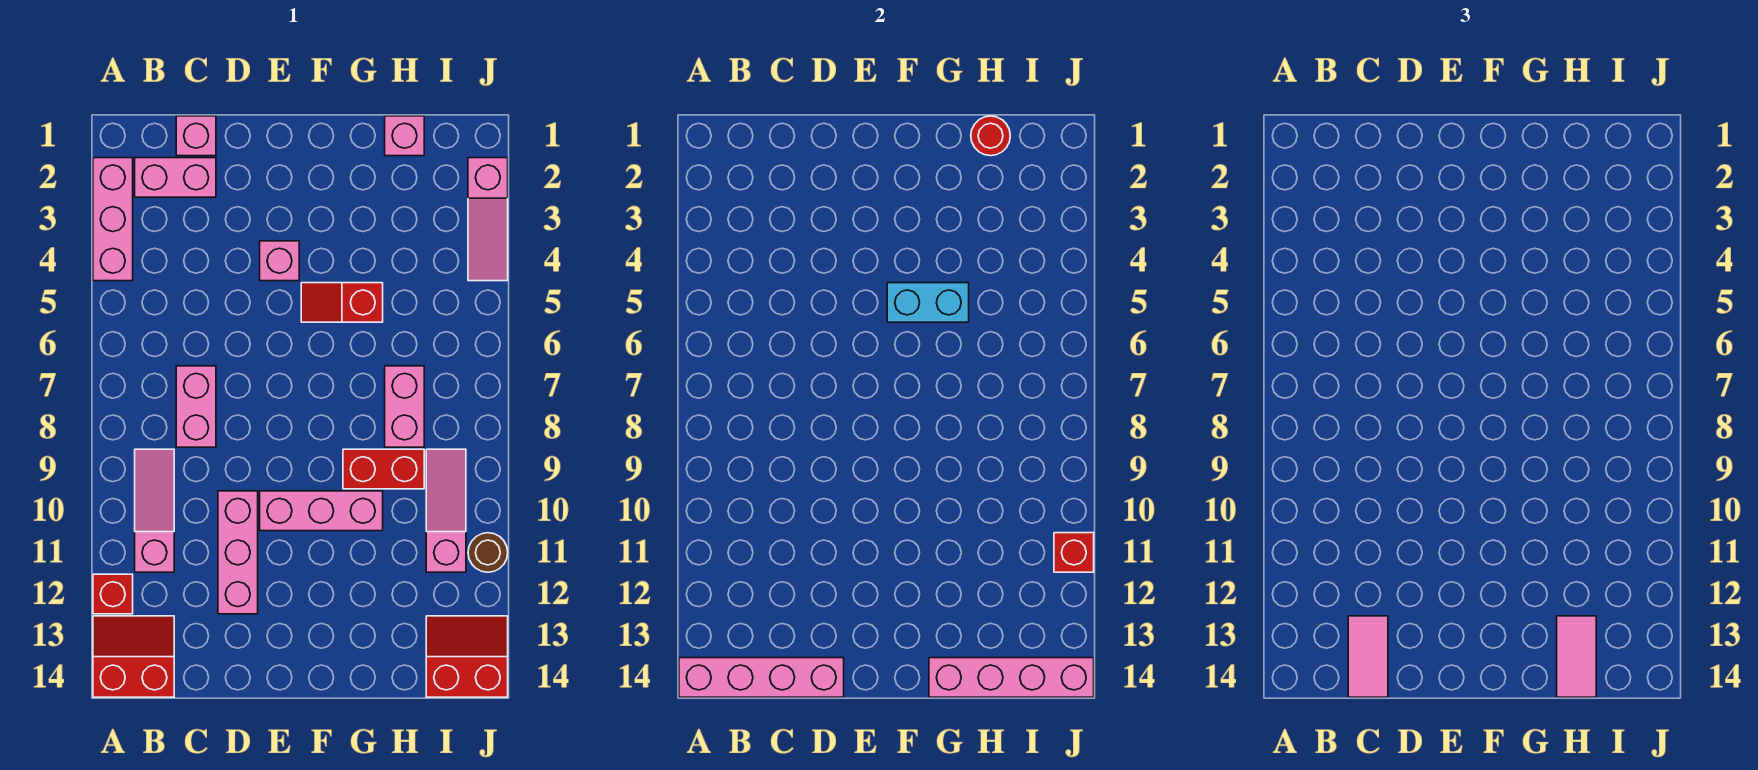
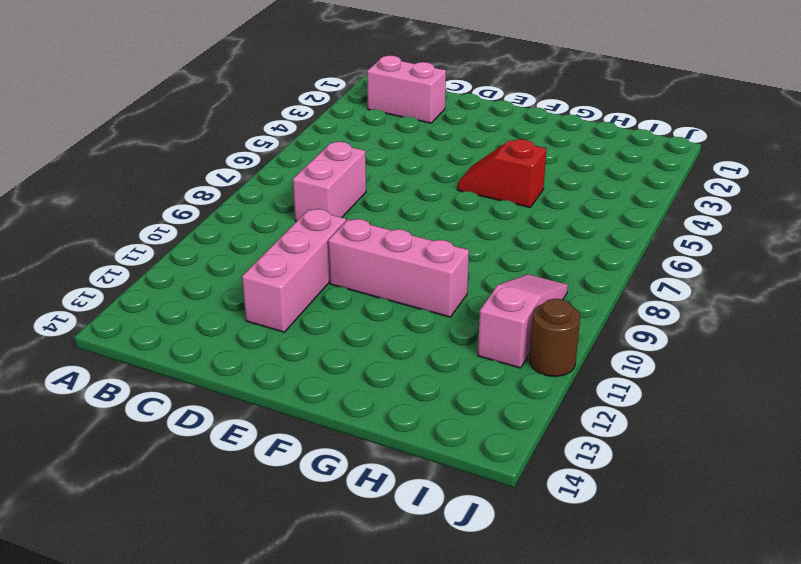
none -> pink brick A2:A4 level 1
none -> red brick A12 level 1
none -> red slope A13:B14 level 1 top 14

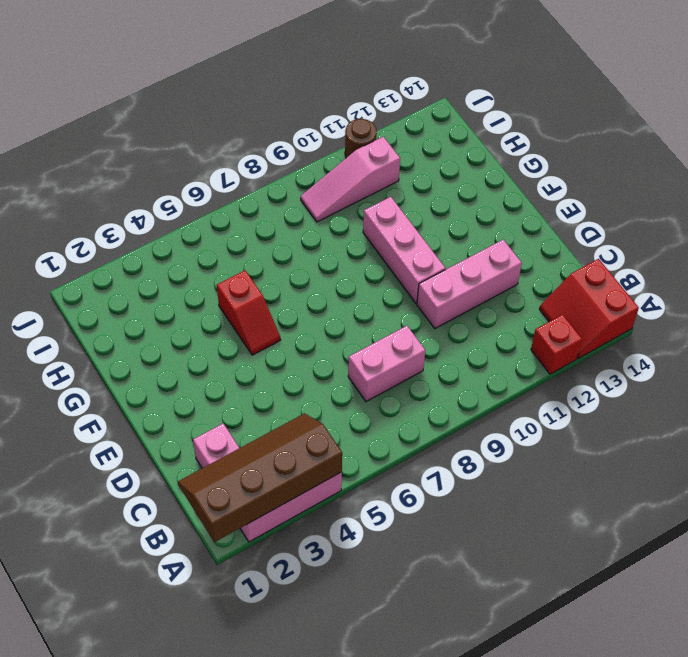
brown slope A1:B4 level 2 top A -> none
none -> pink slope B9:B11 level 1 top 11
none -> pink brick C1 level 1
none -> pink brick E4 level 1

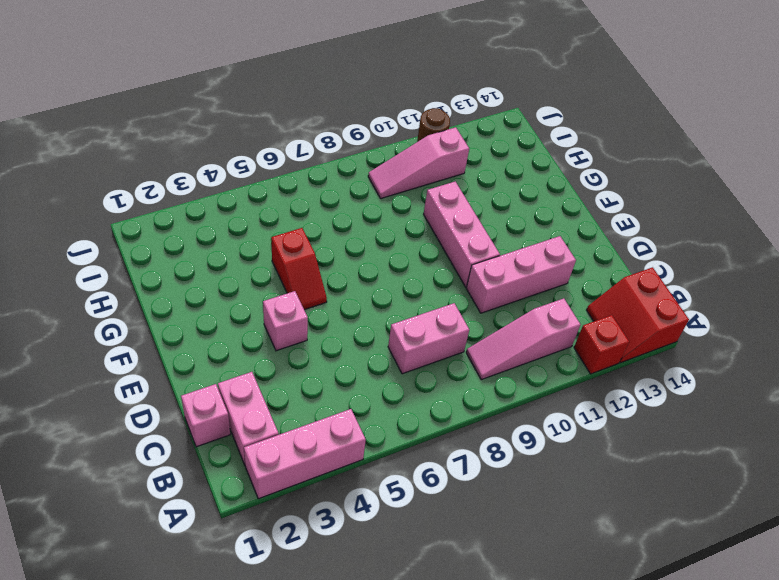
none -> red brick G9:H9 level 1
none -> pink brick H1 level 1
none -> pink brick H7:H8 level 1

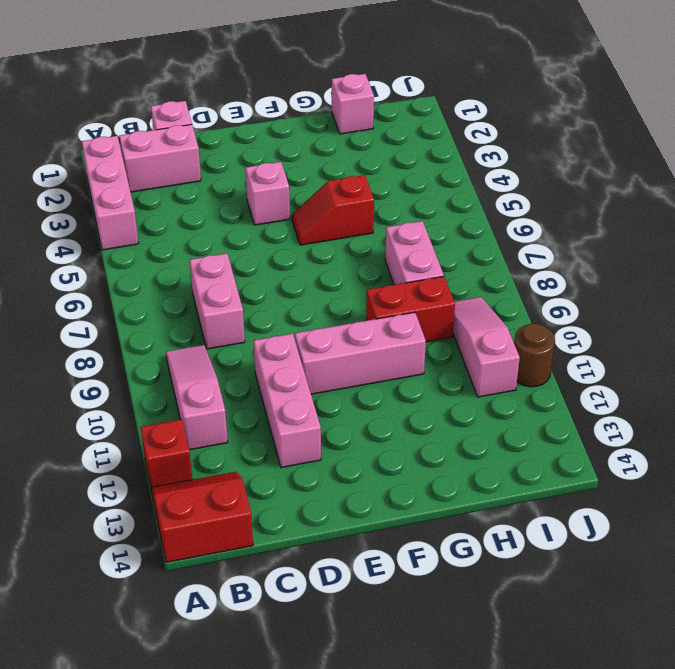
none -> red slope I13:J14 level 1 top 14
none -> pink slope J2:J4 level 1 top 2
none -> pink brick A14:D14 level 2

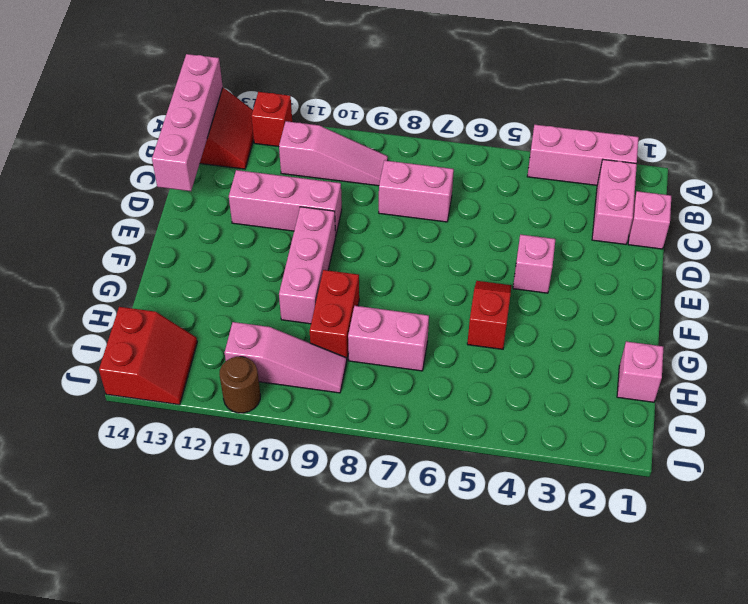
none -> pink slope J2:J4 level 1 top 2
none -> cyan brick F5:G5 level 2
none -> pink brick G14:J14 level 2

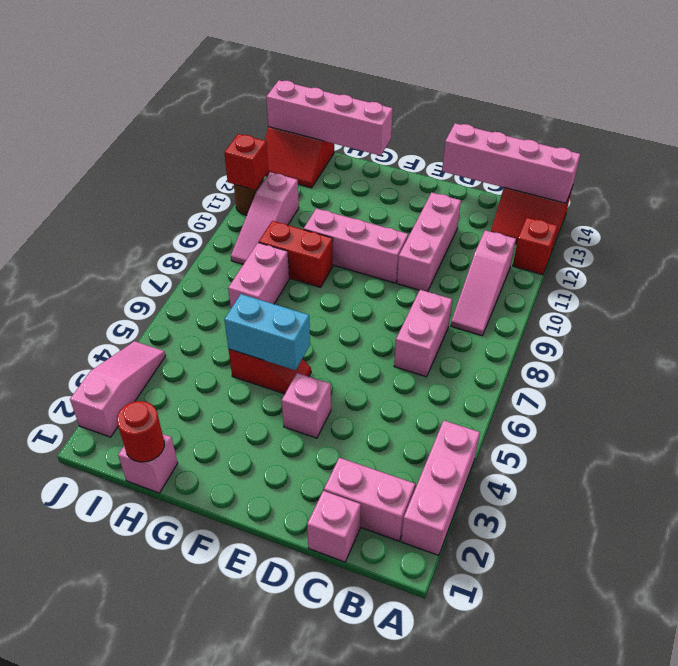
none -> pink tile C13:C14 level 3
none -> pink tile H13:H14 level 3

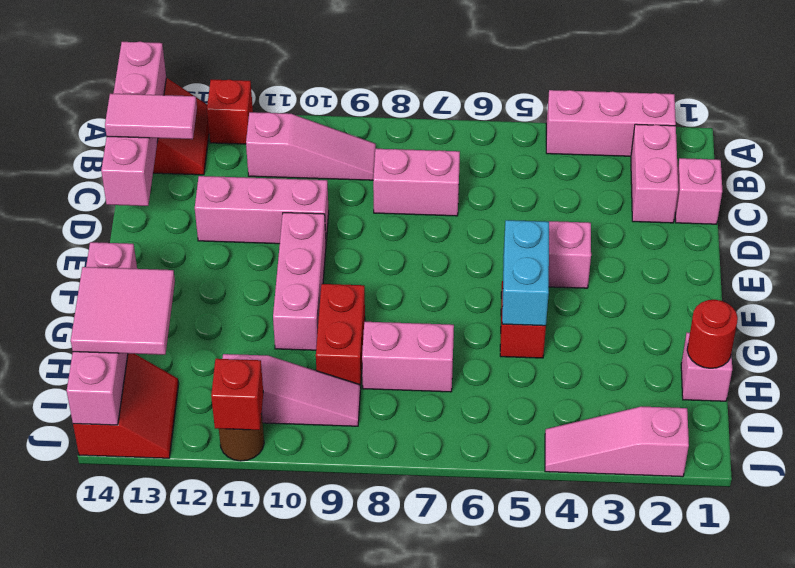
pink tile H13:I14 level 3 -> pink tile H13:H14 level 3

